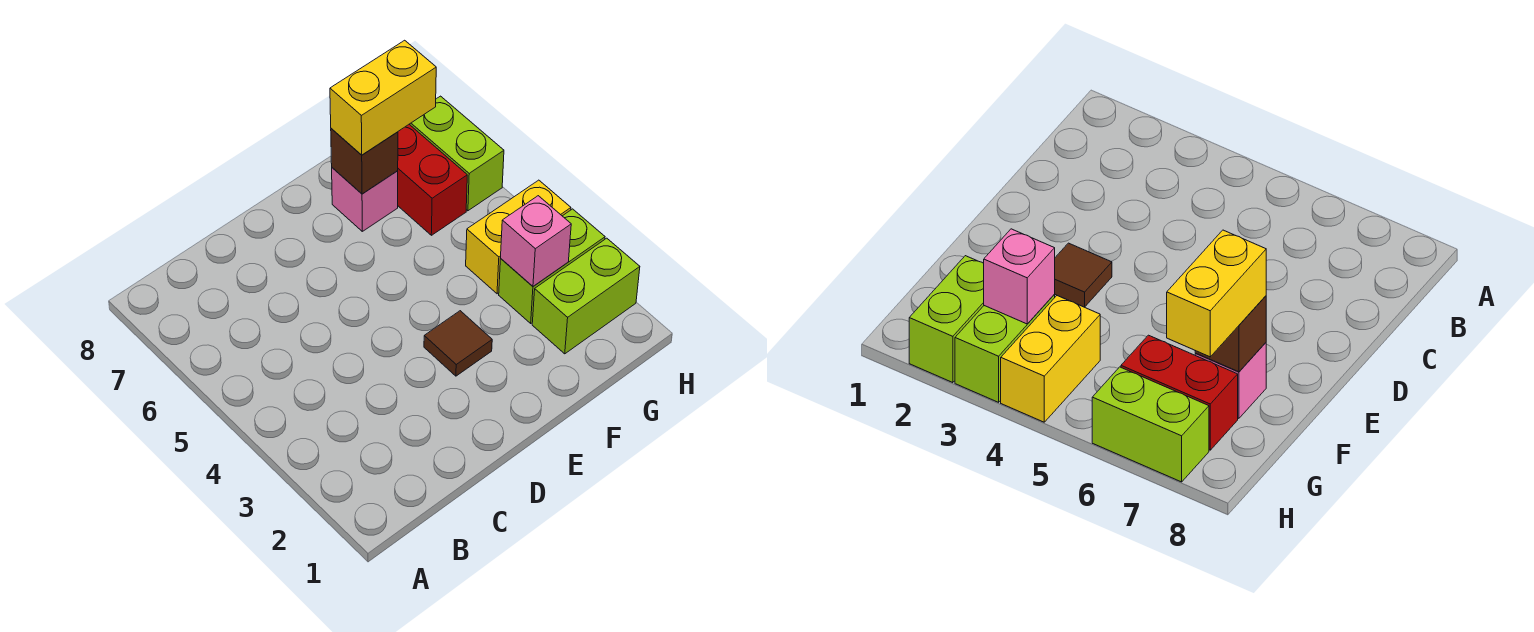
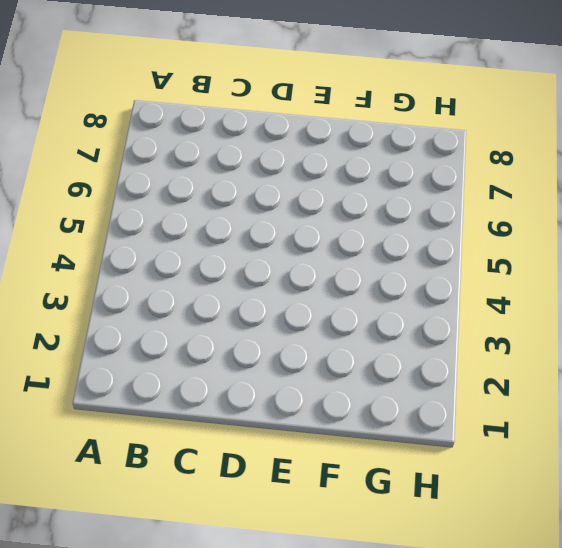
none -> brown tile E3 level 1
none -> pink brick F7 level 1

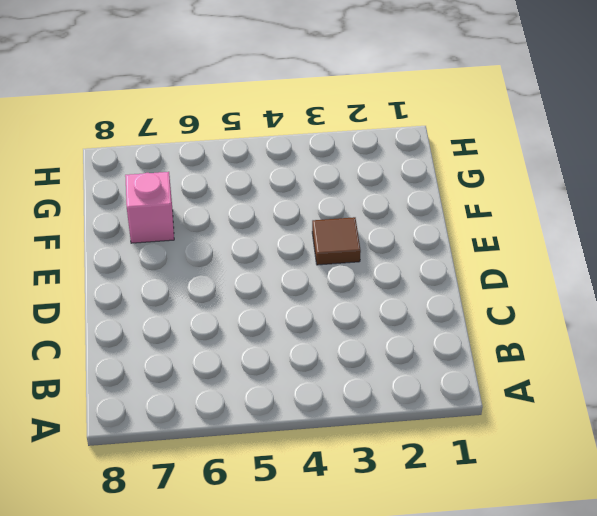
none -> lime brick G2:H2 level 1
none -> lime brick G3:H3 level 1

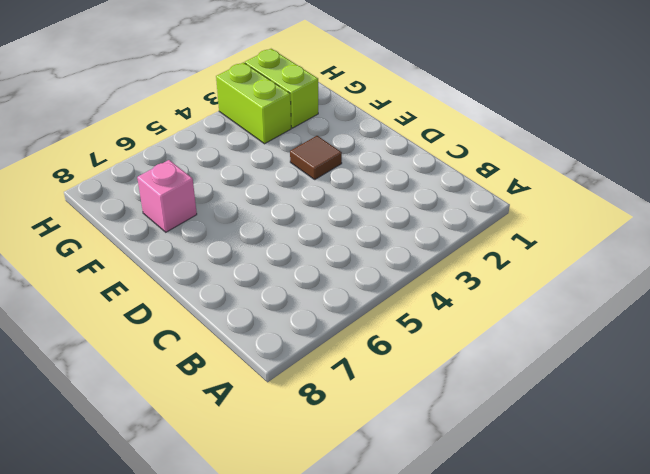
none -> yellow brick G4:H4 level 1
none -> red brick G6:G7 level 1

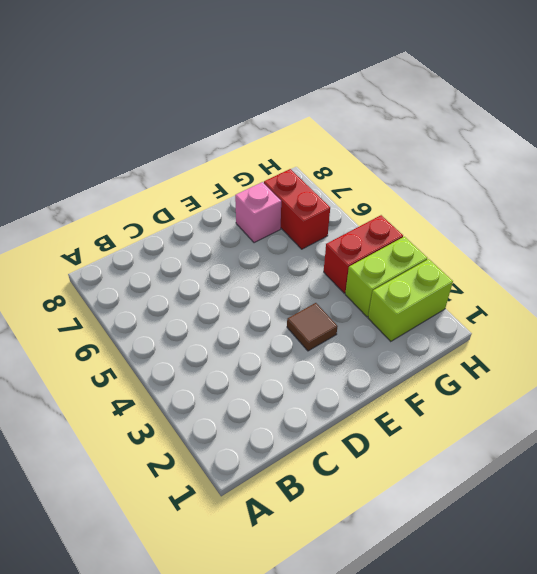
red brick G4:H4 level 1 -> yellow brick G4:H4 level 1
none -> lime brick H6:H7 level 1
none -> brown brick F7 level 2

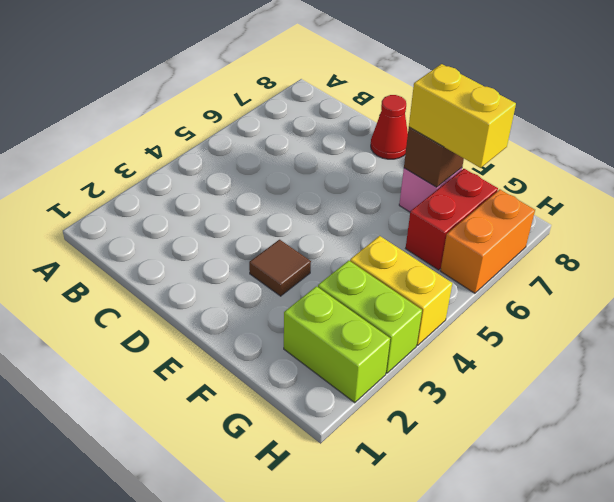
red cone D8 level 1 -> none
orange brick H6:H7 level 1 -> lime brick H6:H7 level 1
none -> pink brick G3 level 2

